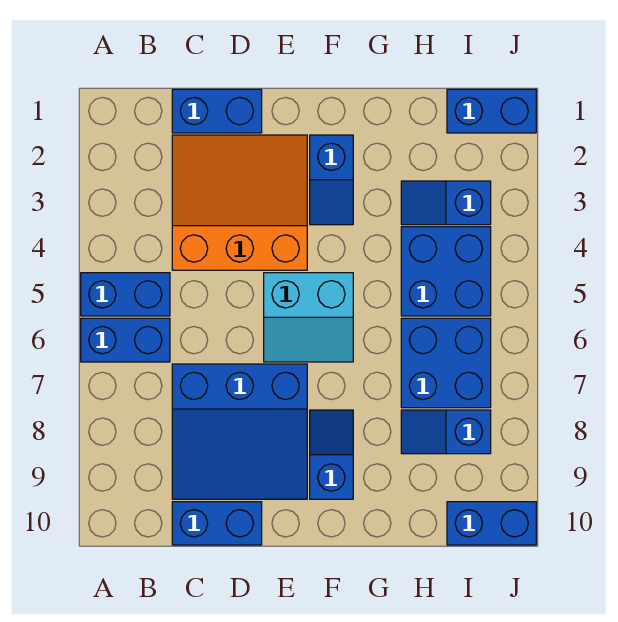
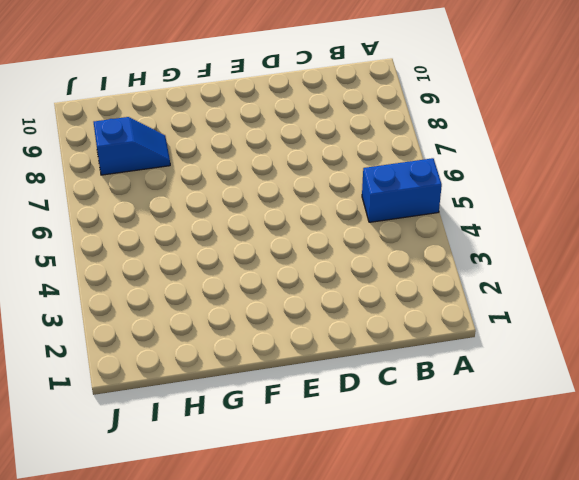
none -> blue brick A6:B6 level 1
none -> blue brick C1:D1 level 1
none -> orange slope C2:E4 level 1 top 4

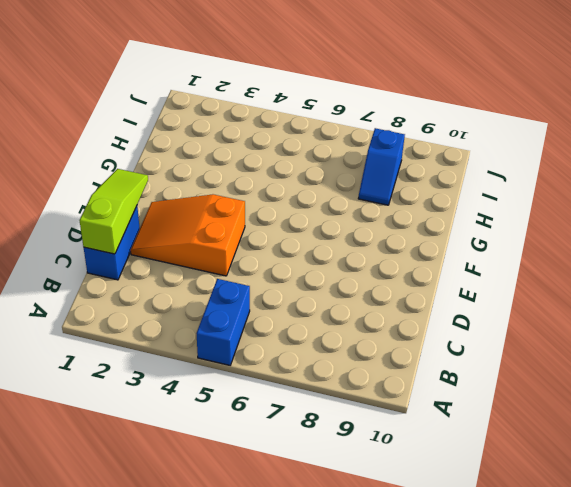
lime slope C1:E1 level 2 top C -> none
orange slope D2:E4 level 1 top 4 -> orange slope C2:E4 level 1 top 4
none -> blue brick A6:B6 level 1
none -> blue slope C7:E9 level 1 top 7
none -> blue brick C10:D10 level 1

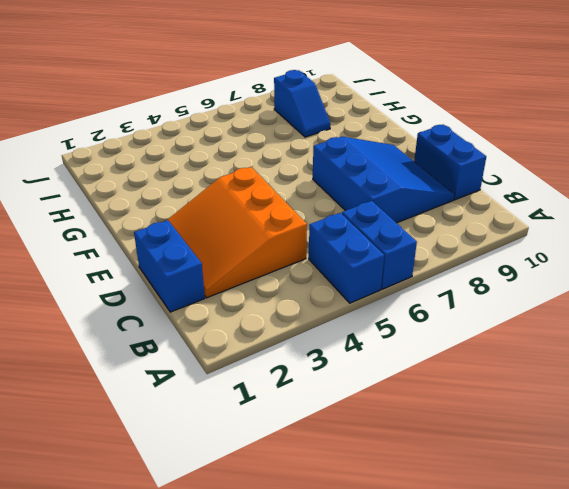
none -> cyan slope E5:F6 level 1 top 5
none -> blue slope F2:F3 level 1 top 2
none -> blue slope F8:F9 level 1 top 9

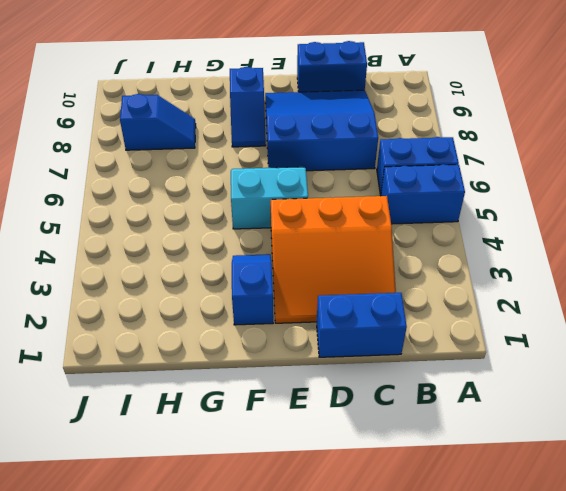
none -> blue slope H3:I3 level 1 top I
none -> blue brick H4:I5 level 1
none -> blue brick H6:I7 level 1

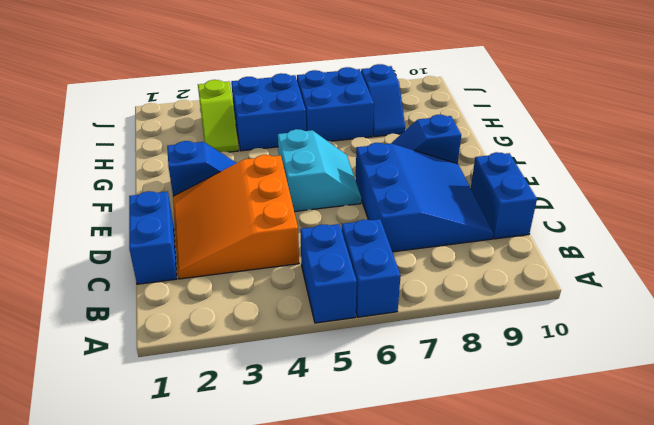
lime slope H3:I3 level 1 top I -> blue slope H3:I3 level 1 top I
none -> blue brick I1:J1 level 1
none -> blue brick I10:J10 level 1

